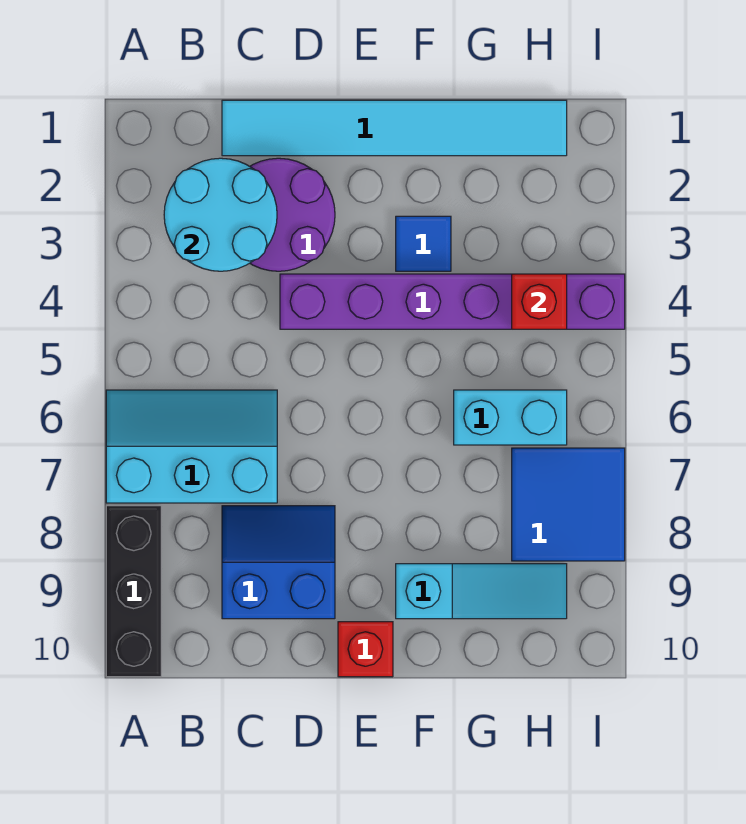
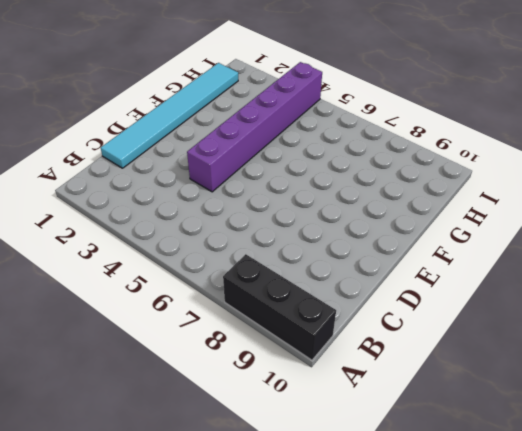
none -> cyan slope A6:C7 level 1 top 7
none -> purple round brick C2:D3 level 1
none -> blue slope C8:D9 level 1 top 9

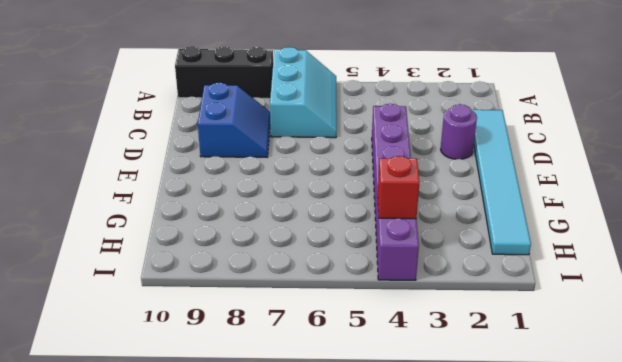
purple round brick D2 level 1 -> purple round brick C2:D3 level 1
none -> red brick E10 level 1
none -> blue tile F3 level 1
none -> cyan slope F9:H9 level 1 top F

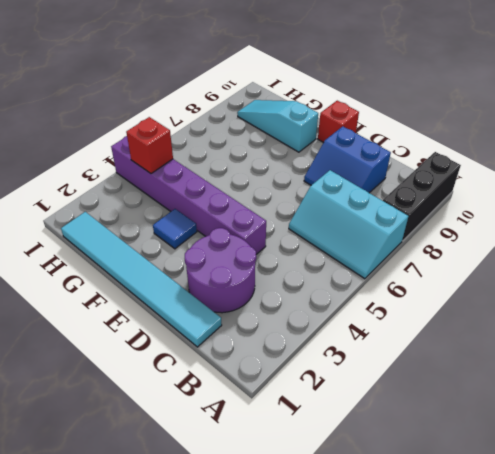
none -> cyan brick G6:H6 level 1
none -> blue tile H7:I8 level 1
none -> cyan round brick B2:C3 level 2

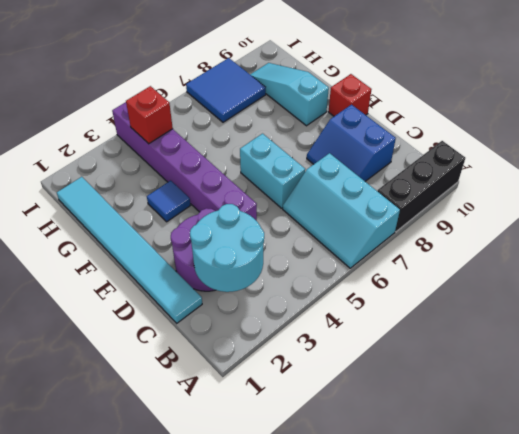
cyan brick D6:E6 level 1 -> cyan brick G6:H6 level 1

